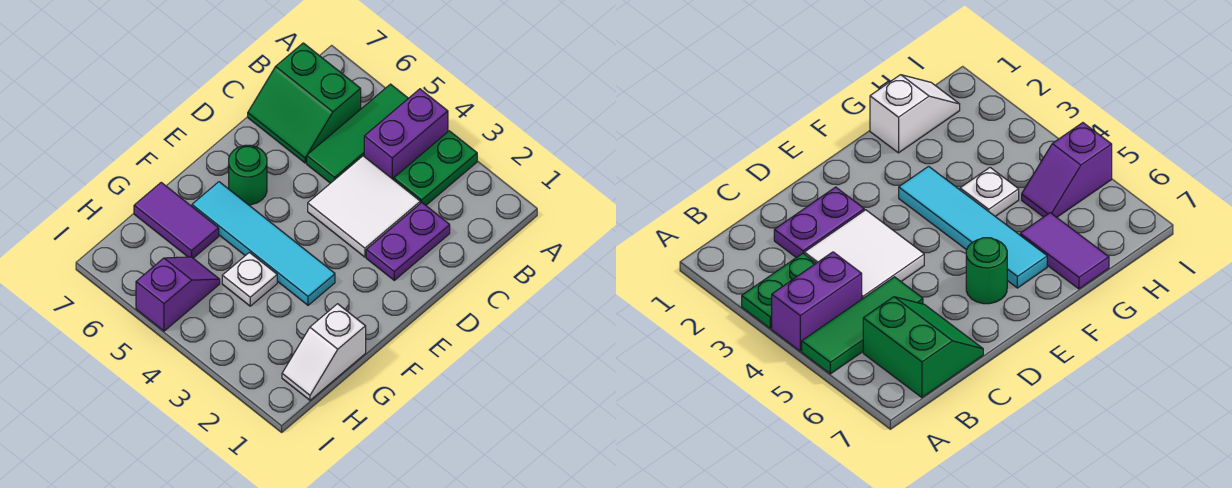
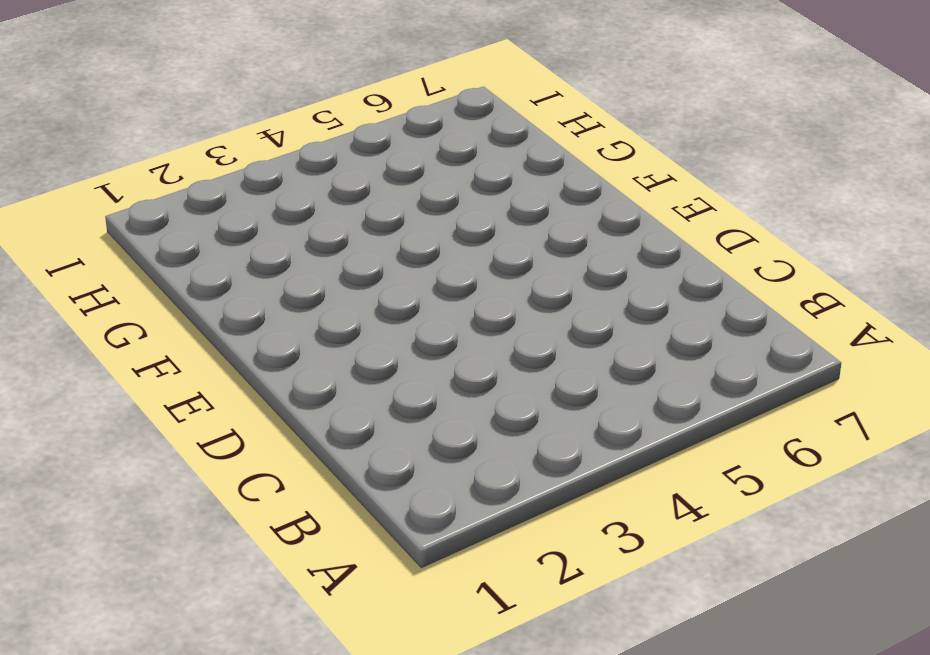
none -> green plate A3:B3 level 1
none -> purple brick A4:B4 level 1
none -> green tile A5:C5 level 1

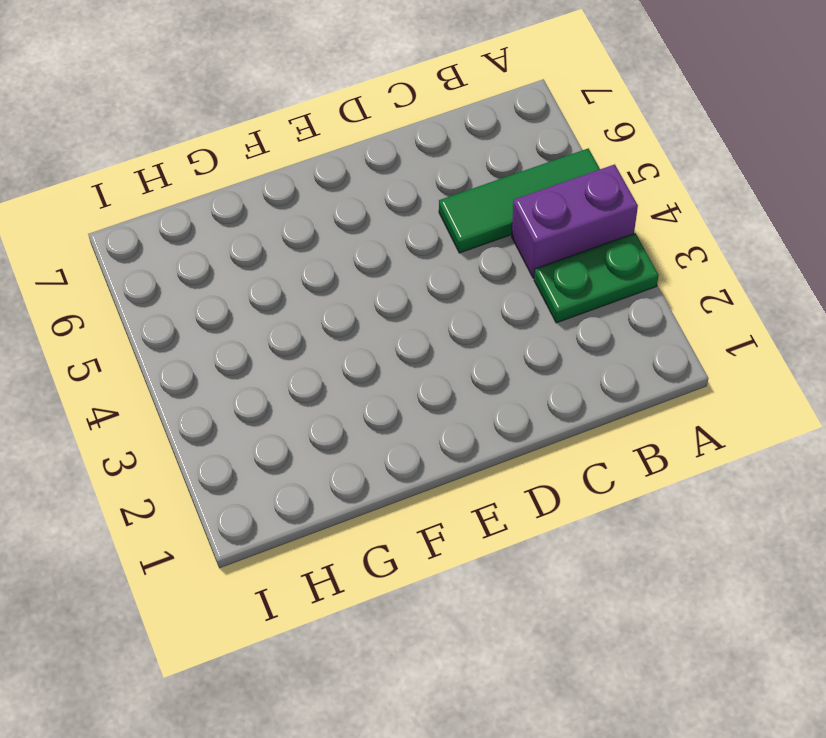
none -> green slope B6:C7 level 1 top B
none -> purple plate C2:D2 level 1
none -> white tile C3:D4 level 1

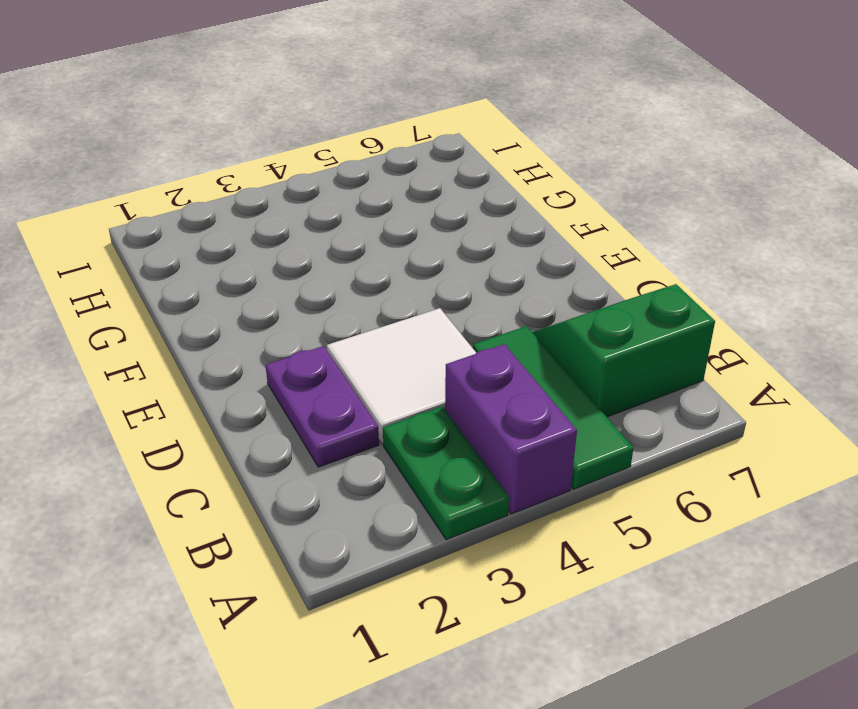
none -> green round brick E6 level 1
none -> cyan tile F3:F6 level 1
none -> white slope G1:H1 level 1 top G

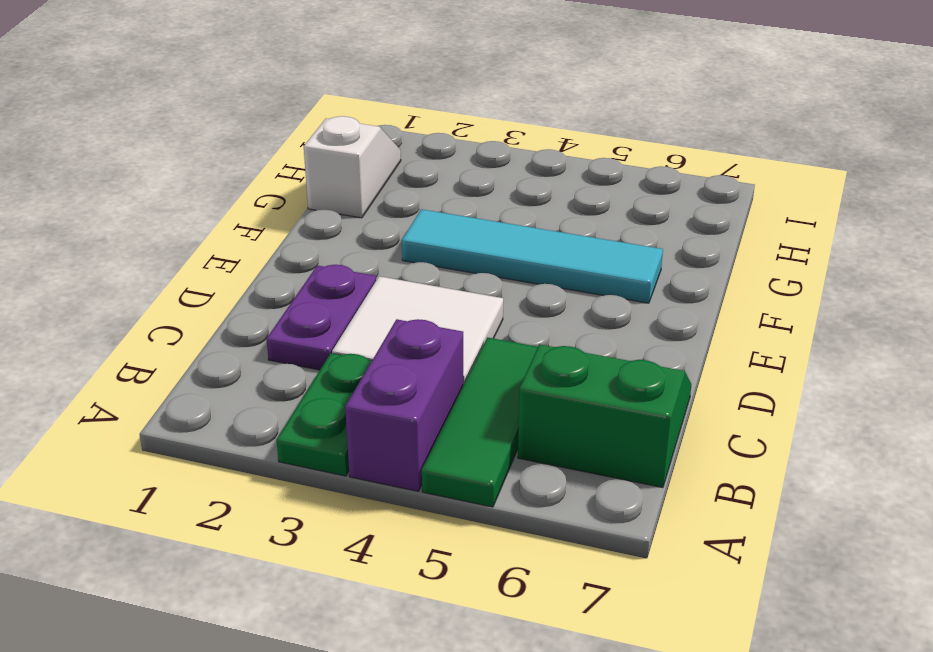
none -> green round brick E6 level 1
none -> white plate G4 level 1
none -> purple tile G6:G7 level 1

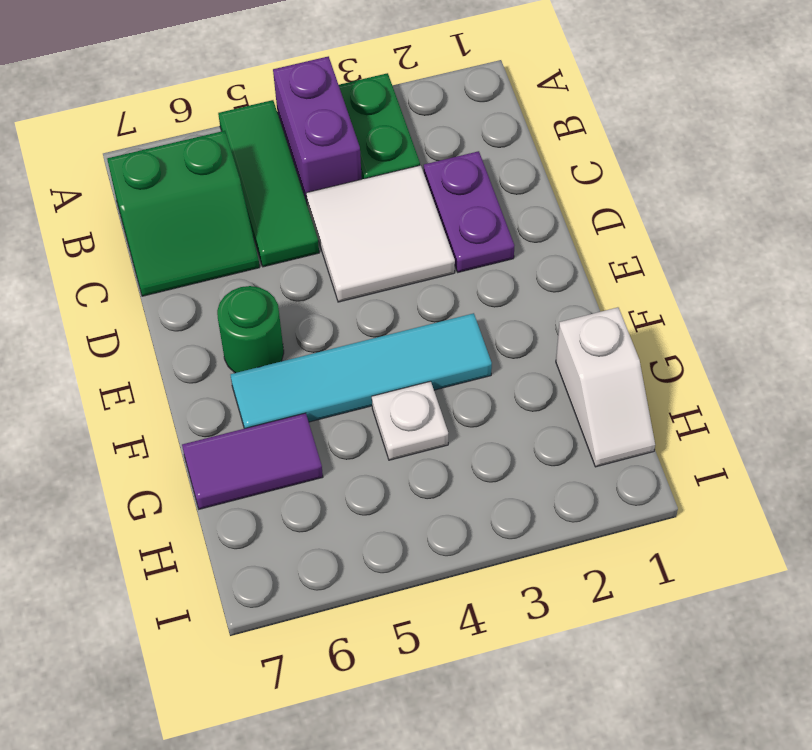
none -> purple slope H5:I5 level 1 top I

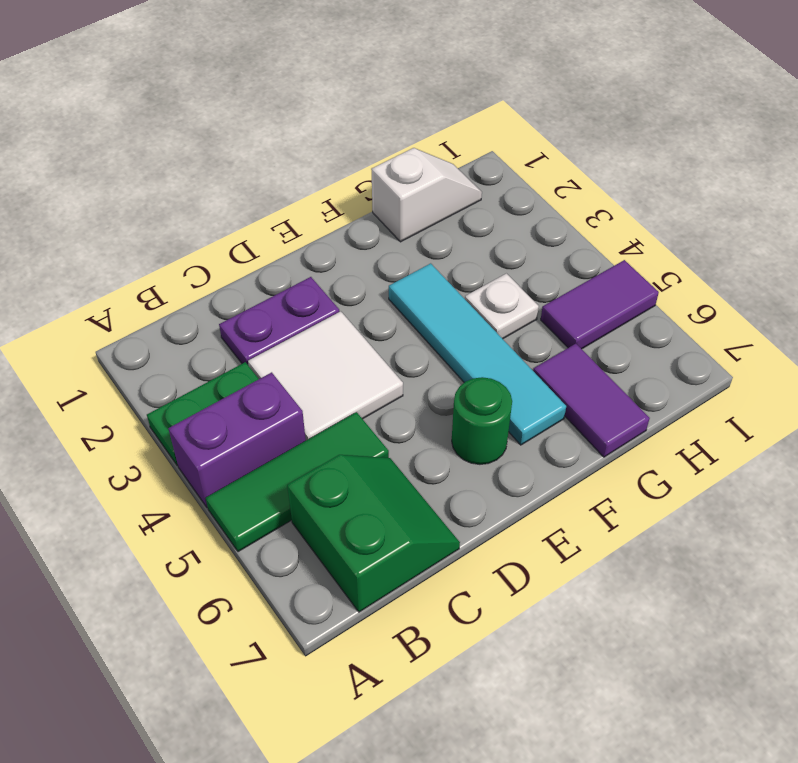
purple tile H5:I5 level 1 -> purple slope H5:I5 level 1 top I

